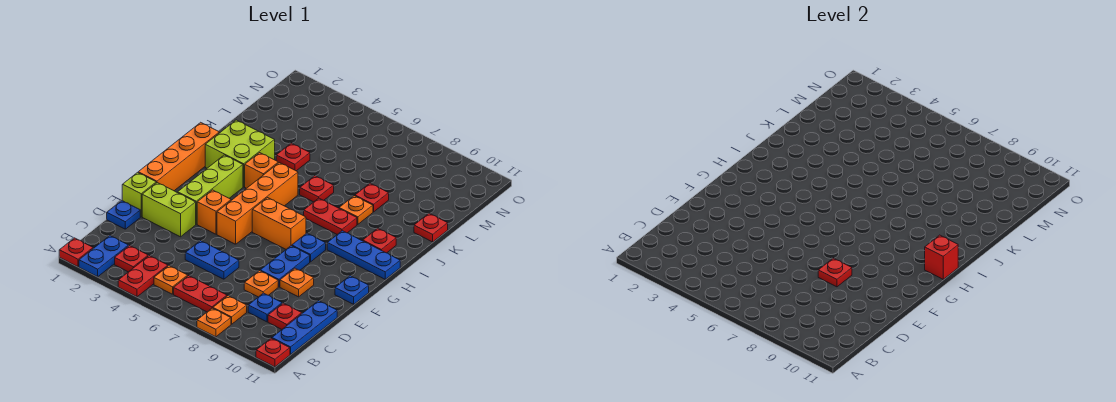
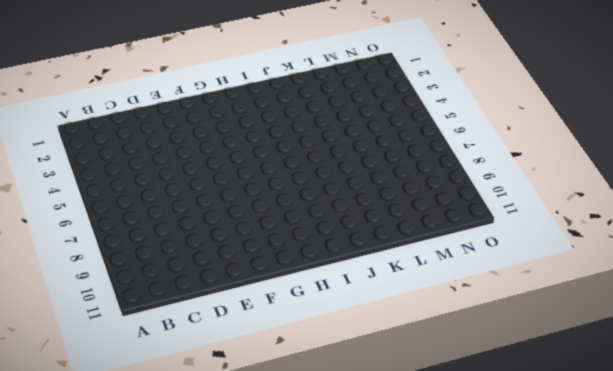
none -> red plate A1 level 1
none -> blue plate A2:B2 level 1
none -> red plate A4:B4 level 1
none -> orange plate A8 level 1

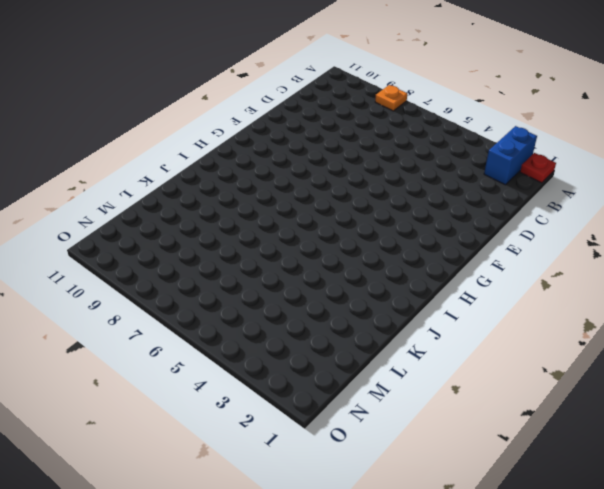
blue brick A2:B2 level 1 -> blue plate A2:B2 level 1
none -> red plate A4:B4 level 1
none -> red plate A11 level 1
none -> red plate B3 level 1
none -> orange plate B5 level 1

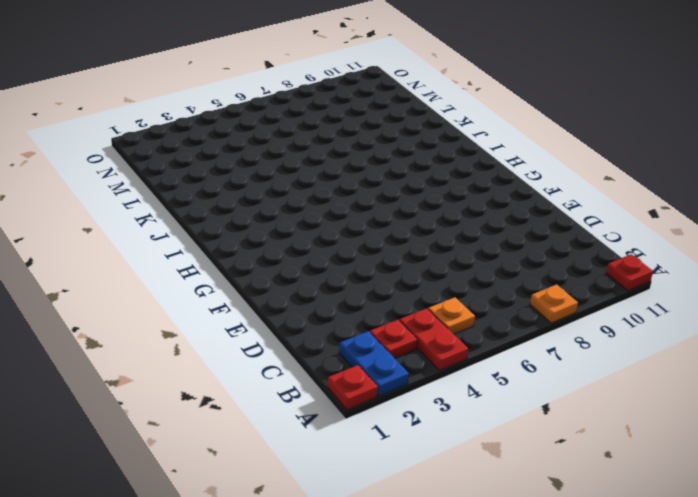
none -> red plate B6:B7 level 1
none -> orange plate B8 level 1
none -> blue plate B11:D11 level 1
none -> blue plate C9 level 1

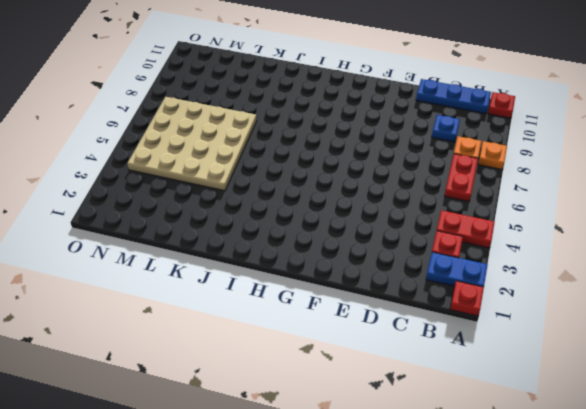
tan plate K4:N7 level 1 -> red plate K4 level 1
none -> orange plate B5 level 1
none -> red plate C10 level 1
none -> blue plate D1 level 1
none -> blue plate D5:D6 level 1

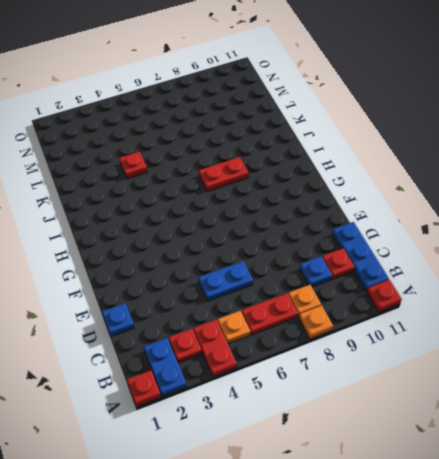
none -> orange plate D8 level 1
none -> lime brick E1 level 1
none -> lime brick E2:E3 level 1
none -> blue plate E8:F8 level 1

